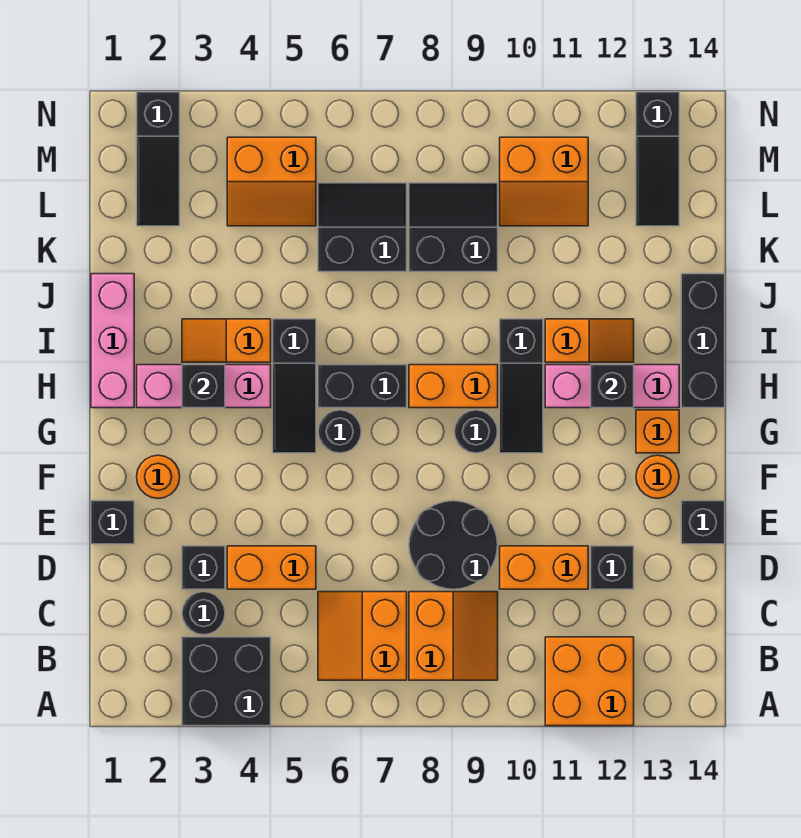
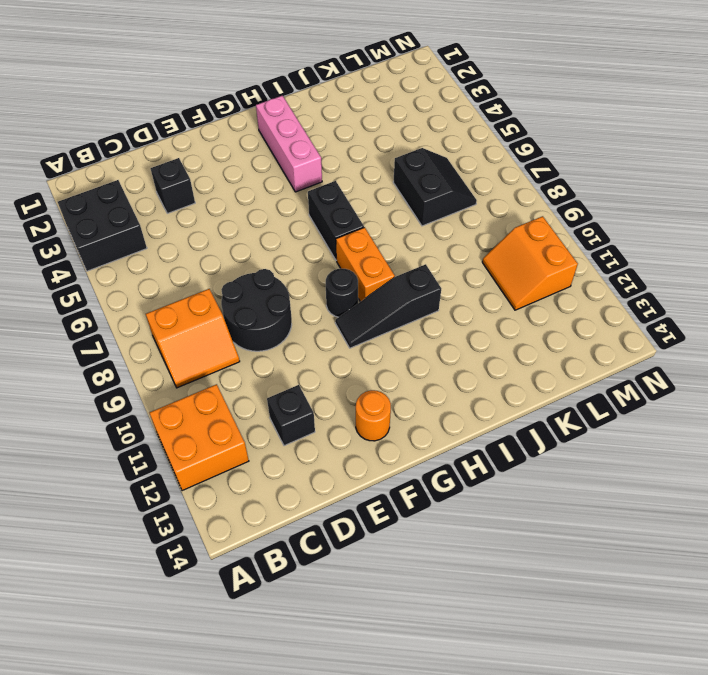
none -> orange slope B6:C7 level 1 top 7
none -> black round brick C3 level 1
none -> orange brick D4:D5 level 1
none -> orange brick D10:D11 level 1

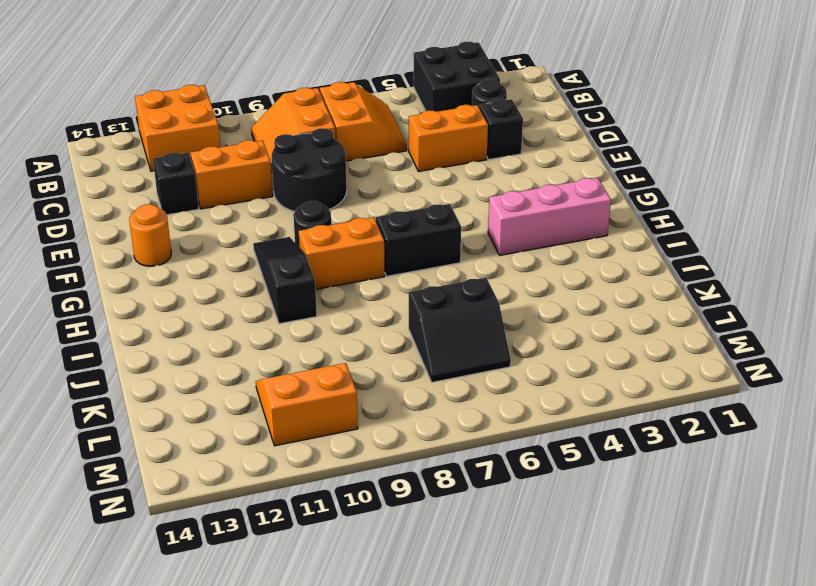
none -> black brick E1 level 1
none -> black brick E14 level 1
none -> orange round brick F2 level 1
none -> black slope G5:I5 level 1 top I

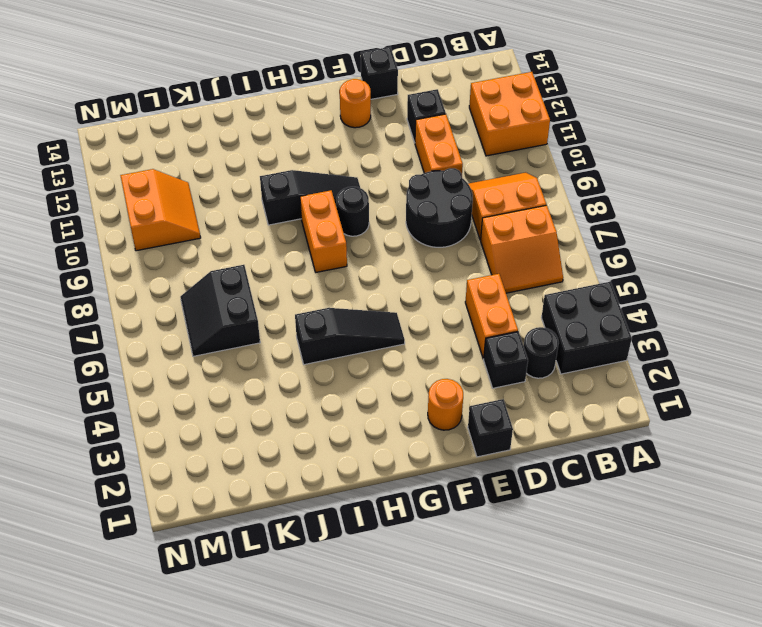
none -> black round brick G6 level 1
none -> orange brick G13 level 1
none -> pink brick H1:J1 level 1
none -> pink brick H2:H4 level 1

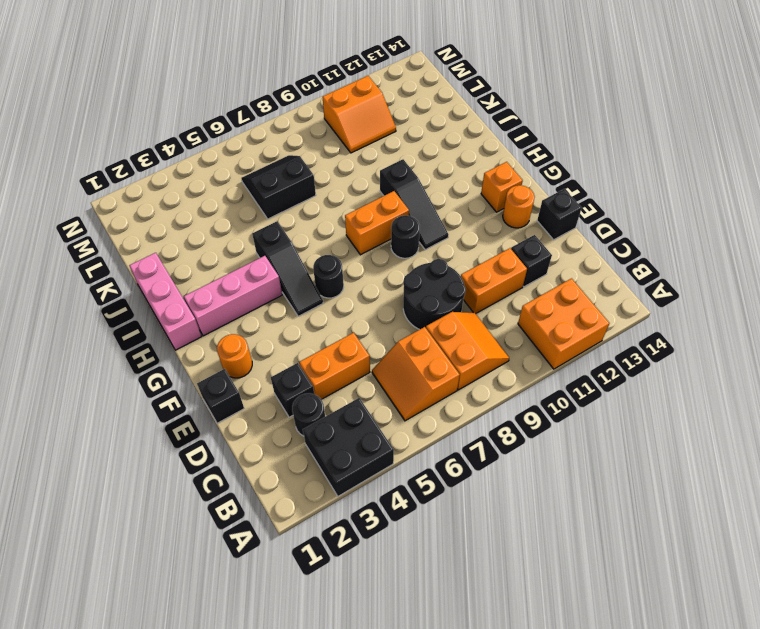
none -> black brick H6:H7 level 1
none -> pink brick H11:H13 level 1
none -> black brick H14:J14 level 1
none -> orange slope I3:I4 level 1 top 4

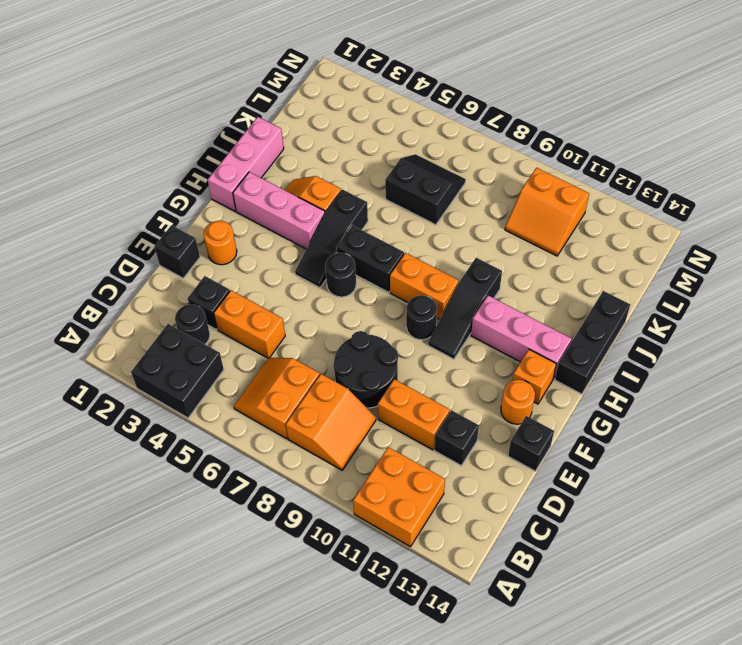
none -> orange slope I11:I12 level 1 top 11
none -> black slope K8:L9 level 1 top K
none -> black slope L2:N2 level 1 top N
none -> orange slope L4:M5 level 1 top M

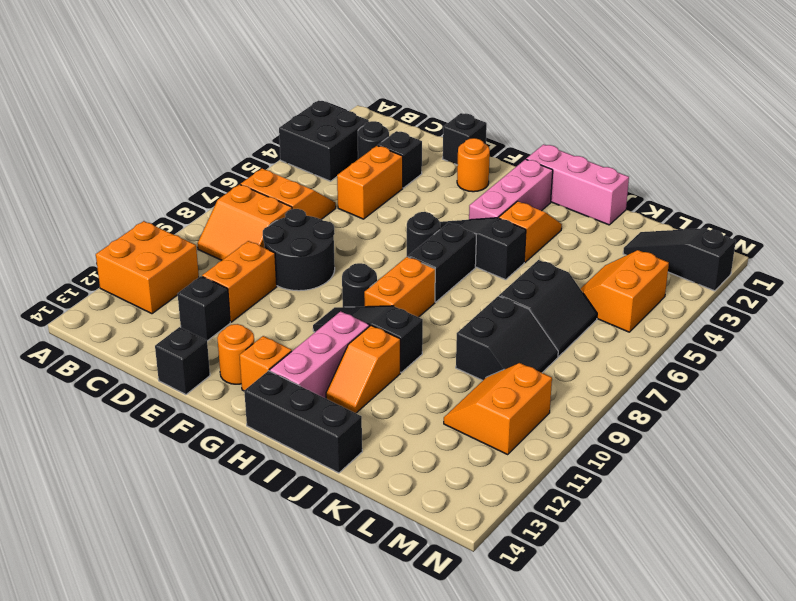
none -> black slope L13:N13 level 1 top N
none -> black brick H3 level 2
none -> black brick H12 level 2

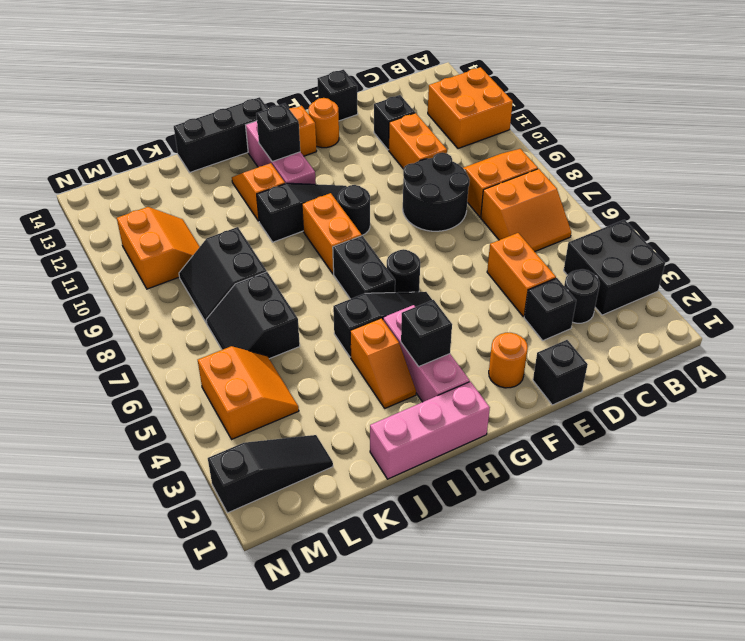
none -> black slope L13:N13 level 1 top N

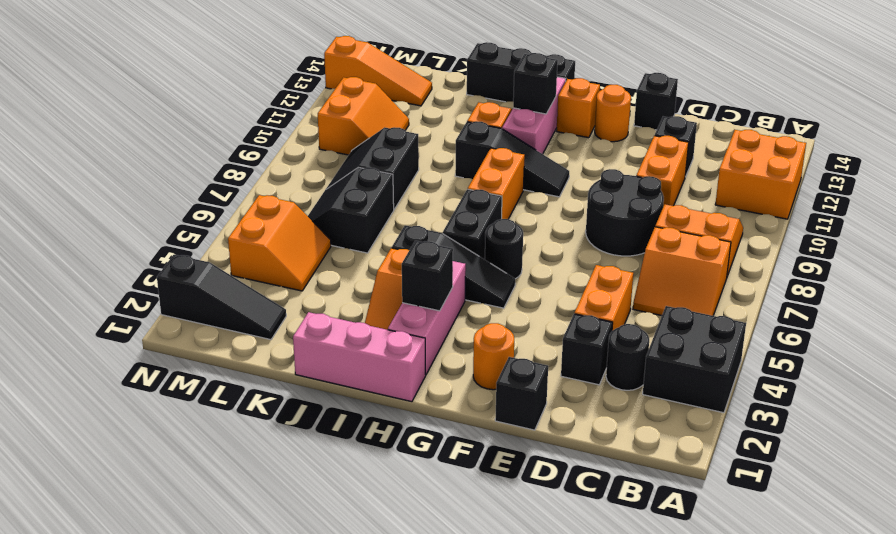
orange slope L13:N13 level 1 top N -> black slope L13:N13 level 1 top N
none -> black round brick G9 level 1

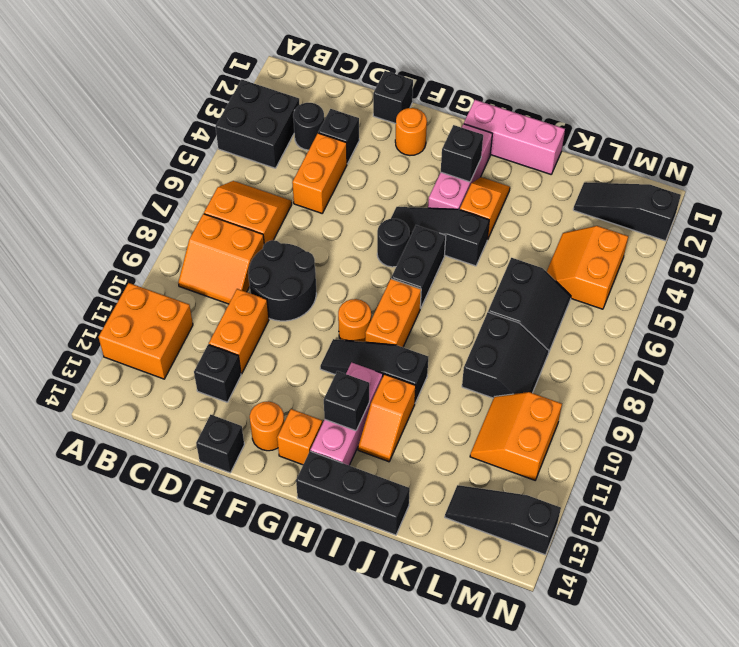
orange round brick G9 level 1 -> black round brick G9 level 1

